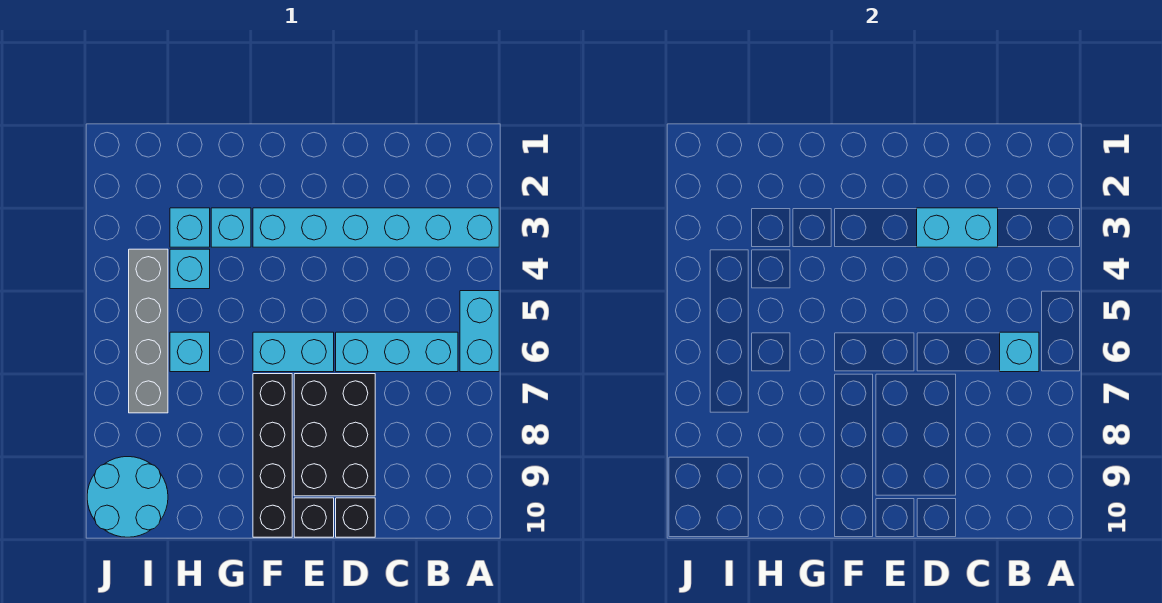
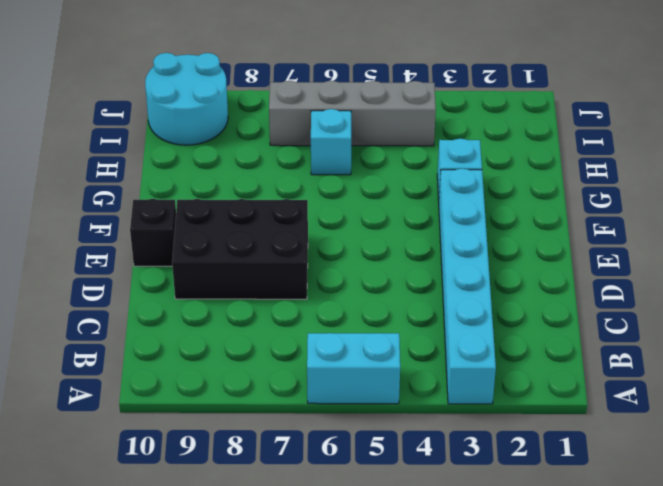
none -> cyan brick B6:D6 level 1
none -> black brick D10 level 1
none -> cyan brick E6:F6 level 1

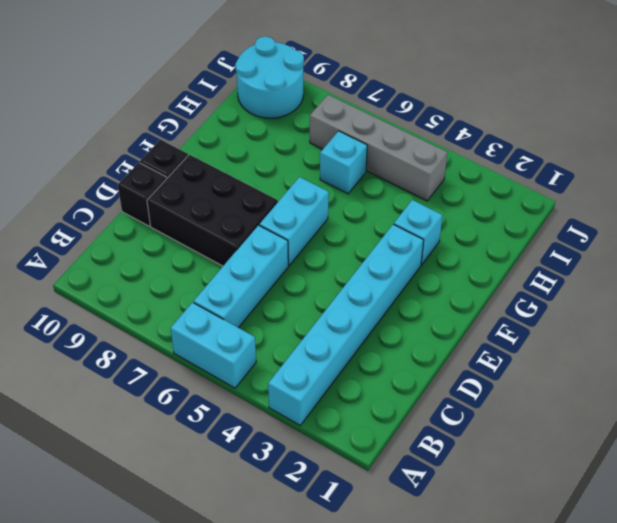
none -> black brick F7:F10 level 1
none -> cyan brick H3 level 1
none -> cyan brick H4 level 1

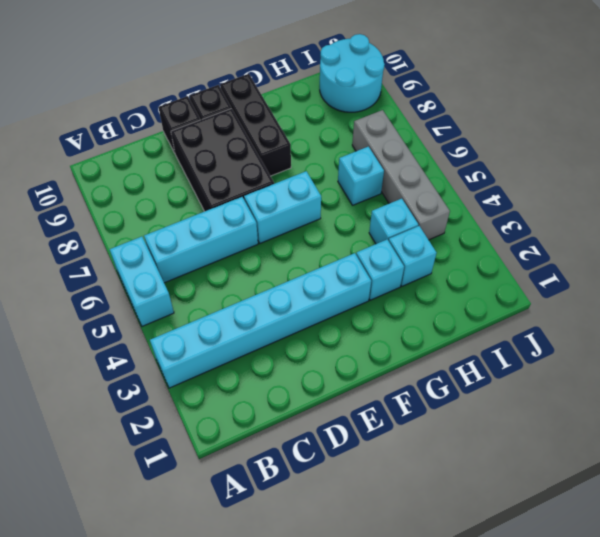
black brick F8:F10 level 1 -> black brick F7:F10 level 1
none -> cyan brick B6 level 2
none -> cyan brick C3:D3 level 2

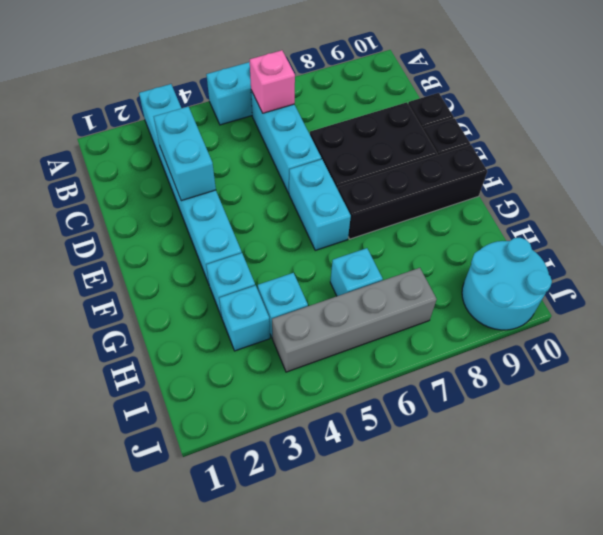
pink brick B6 level 2 -> cyan brick B6 level 2

